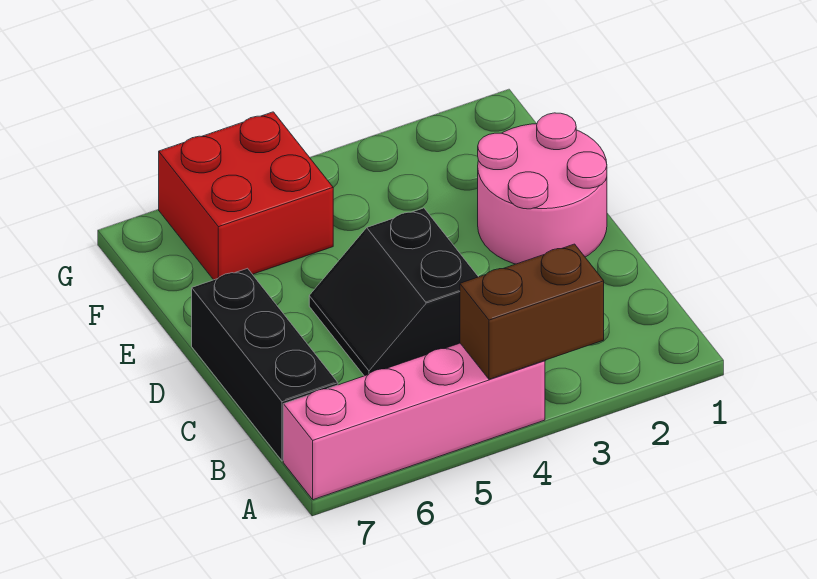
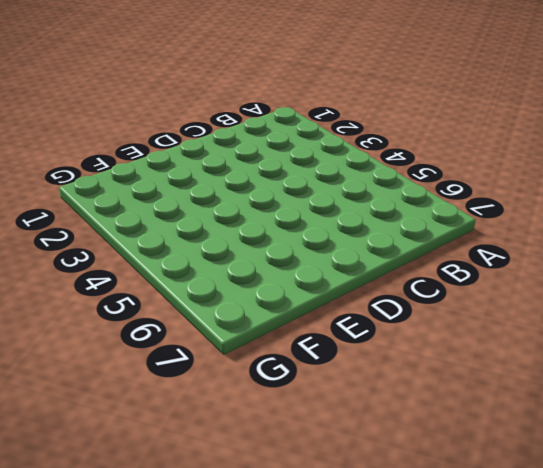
none -> pink brick A4:A7 level 1
none -> black brick B7:D7 level 1

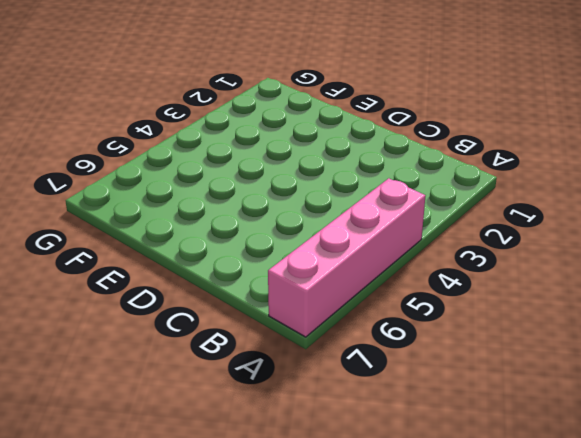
none -> black brick B7:D7 level 1
none -> black slope C4:D5 level 1 top 4

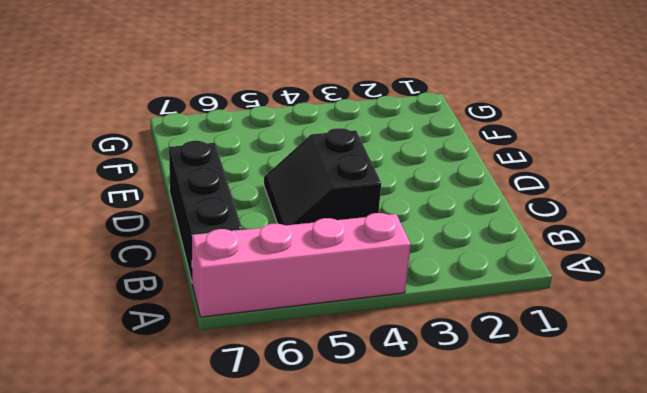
none -> pink round brick D1:E2 level 1
none -> red brick F5:G6 level 1

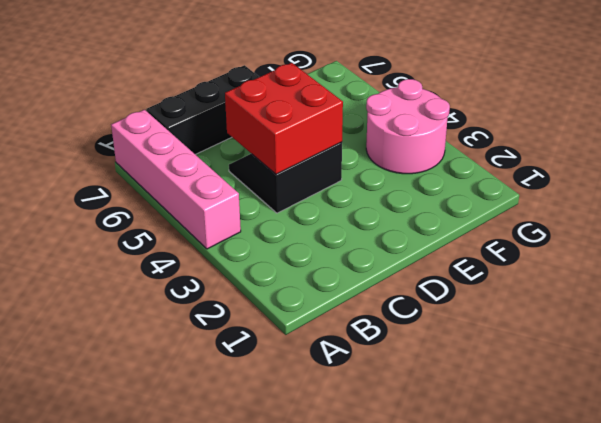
red brick C4:D5 level 2 -> red brick F5:G6 level 1
pink round brick F3:G4 level 1 -> pink round brick D1:E2 level 1
none -> brown brick A3:A4 level 2

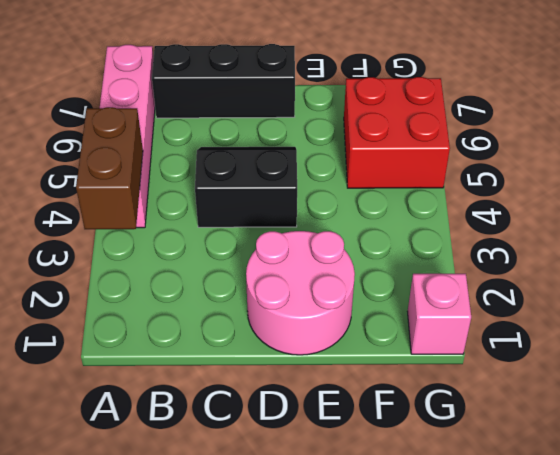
pink brick G1 level 1 -> none

